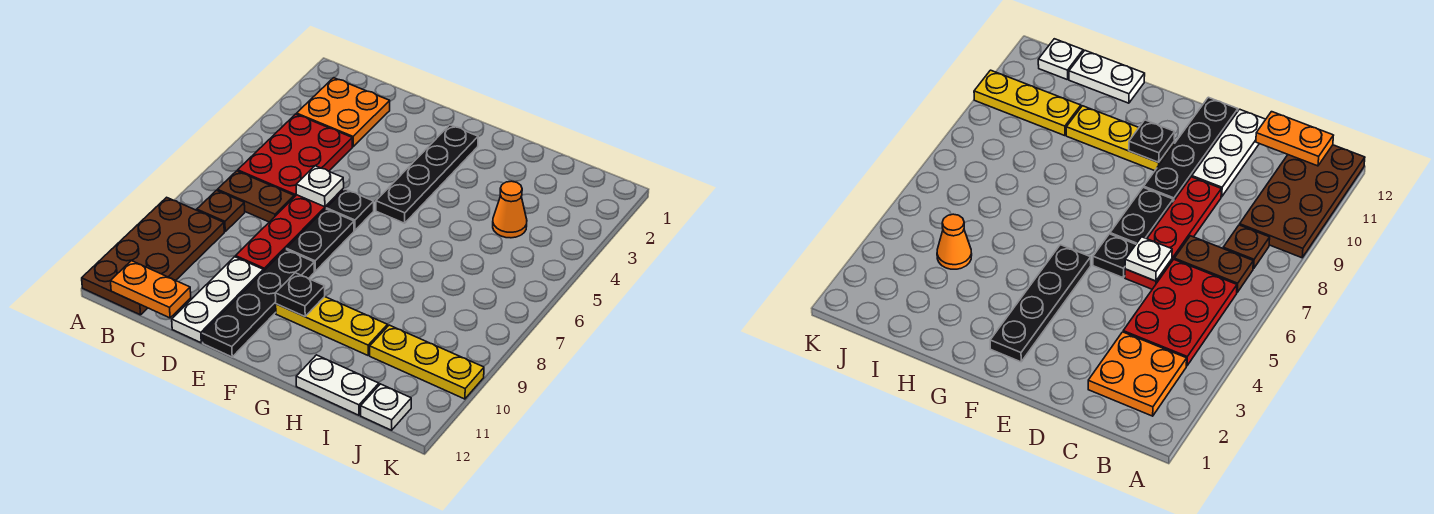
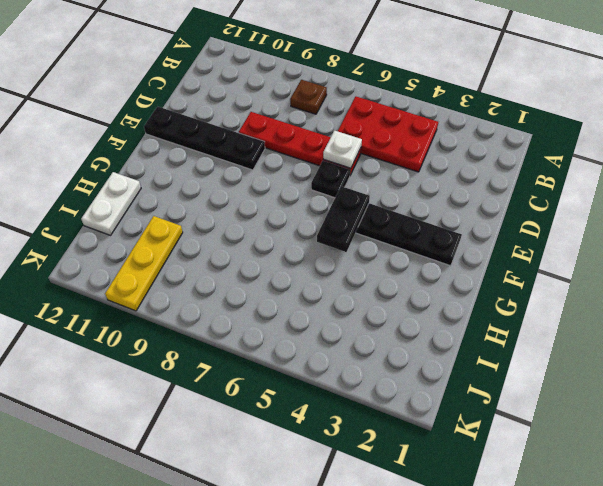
black plate F5:G5 level 2 -> black plate E7:E8 level 1
none -> brown plate A9:B12 level 1
none -> orange plate B2:C3 level 1
none -> brown plate B7:C7 level 1

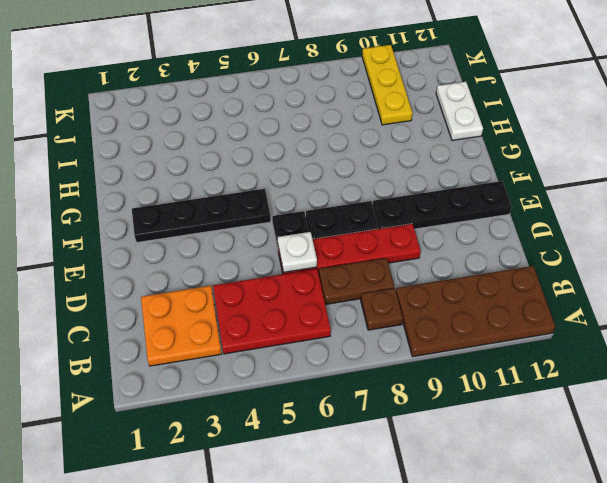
brown plate C7:C8 level 1 -> brown plate B7:C7 level 1
none -> white plate D10:D12 level 1
none -> yellow plate F10:H10 level 1
none -> orange cone I4 level 1

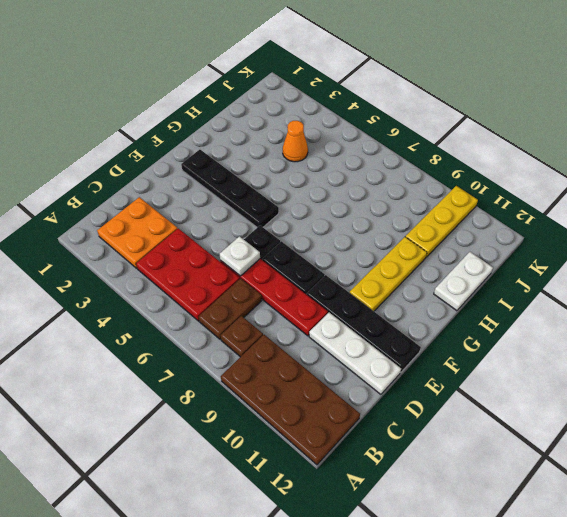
none -> white plate J12 level 1
none -> orange plate B12:C12 level 2
none -> black plate F10 level 2

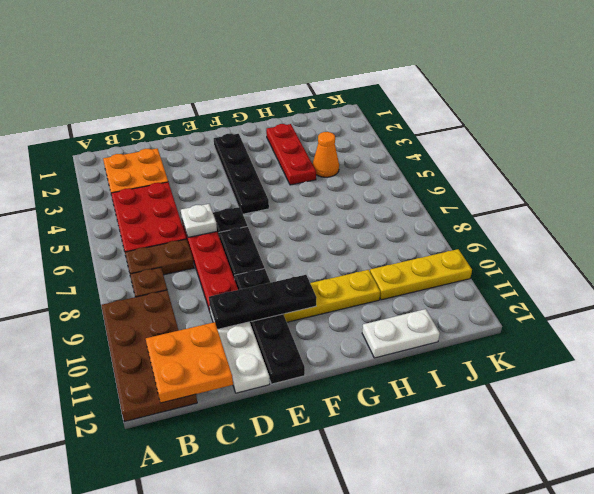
orange plate B11:C12 level 2 -> orange plate B12:C12 level 2
black plate D10:F10 level 2 -> black plate F10 level 2
red plate H2:H4 level 1 -> none
none -> white plate J12 level 1

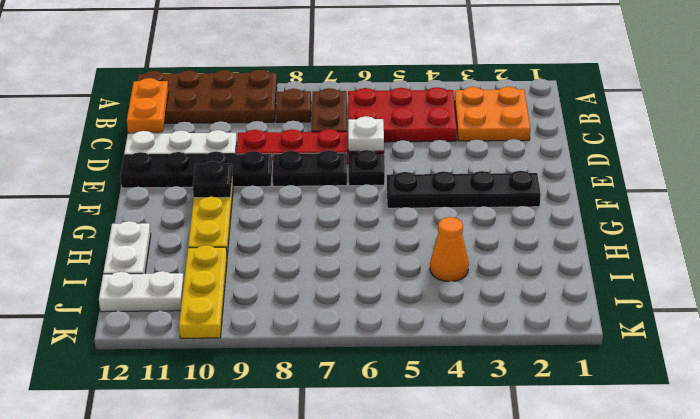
white plate J11:J12 level 1 -> white plate J12 level 1

